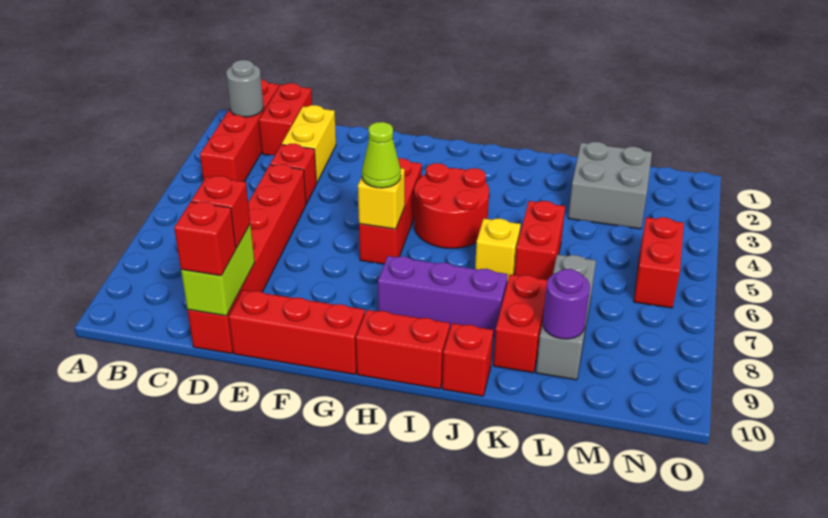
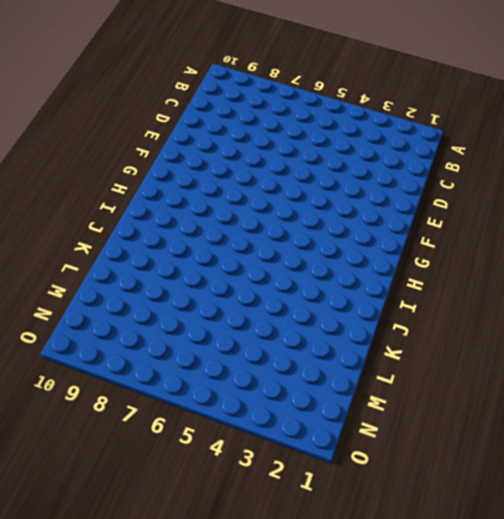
none -> red brick B1:B4 level 1
none -> red brick C1:C2 level 1
none -> yellow brick D2:D3 level 1

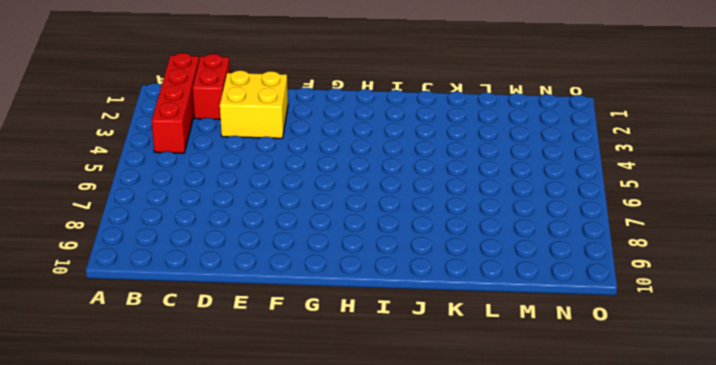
yellow brick D2:E3 level 1 -> yellow brick D2:D3 level 1
none -> red brick D4 level 1
none -> red brick D5:D10 level 1
none -> red brick E10:G10 level 1

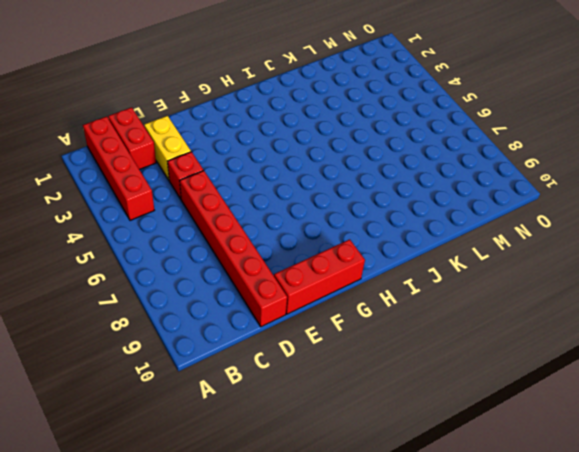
none -> red brick G4:G6 level 1
none -> red round brick H4:I5 level 1
none -> purple brick H8:J8 level 1

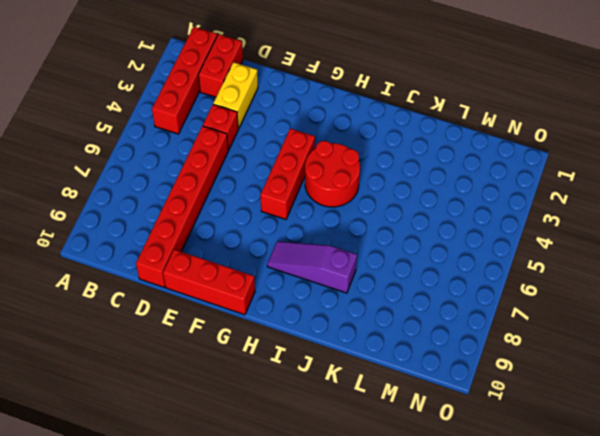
purple slope H8:J8 level 1 top J -> purple brick H8:J8 level 1
none -> red brick H10:I10 level 1
none -> yellow brick J6 level 1
none -> red brick J10 level 1

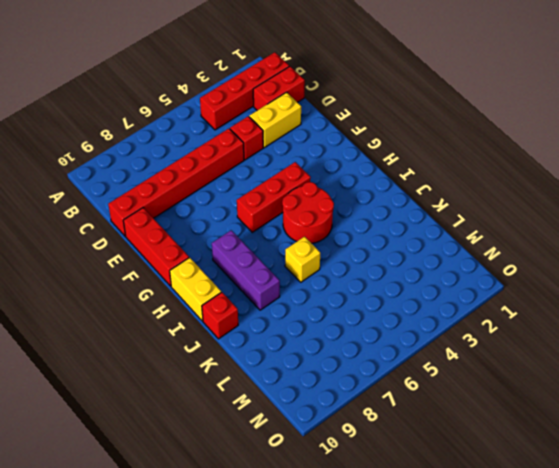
yellow brick H10:I10 level 1 -> red brick H10:I10 level 1
none -> red brick K5:K6 level 1
none -> red brick K8:K9 level 1
none -> grey brick L2:M3 level 1

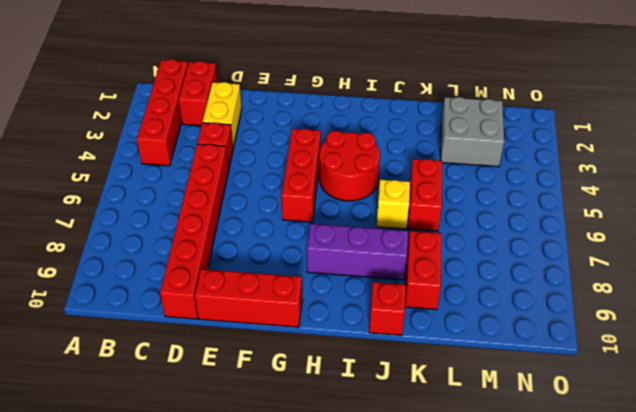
none -> red brick H10:I10 level 1
none -> grey brick L7:L9 level 1
none -> red brick N5:N6 level 1

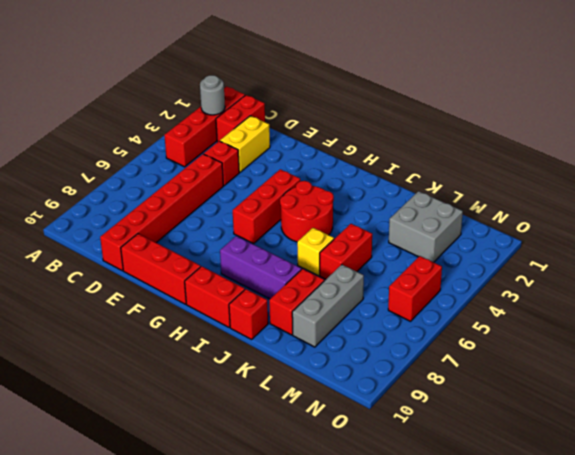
none -> lime brick D9:D10 level 2
none -> yellow brick G6 level 2
none -> purple round brick L9 level 2

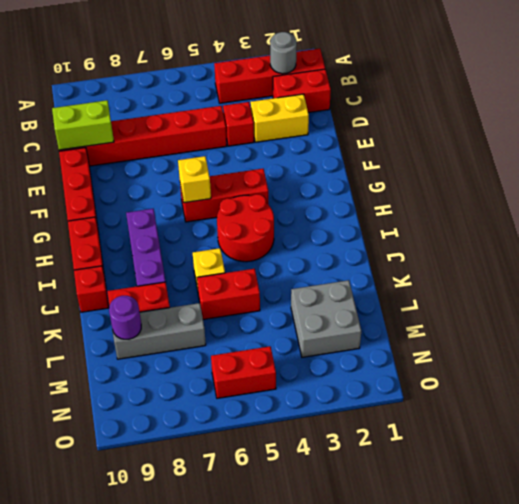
none -> red brick D9 level 3
none -> red brick D10 level 3
none -> lime cone G6 level 3

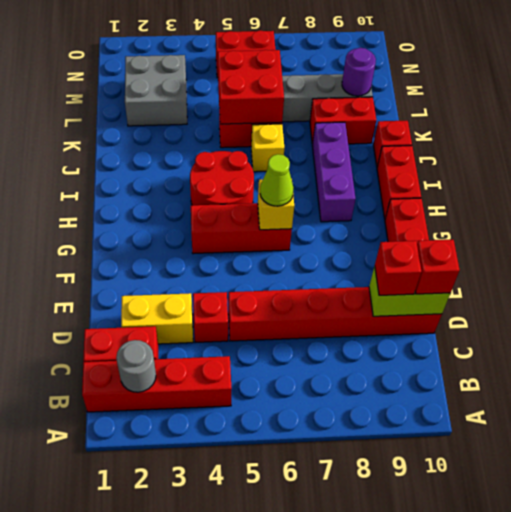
red brick K5:L6 level 2 -> none

